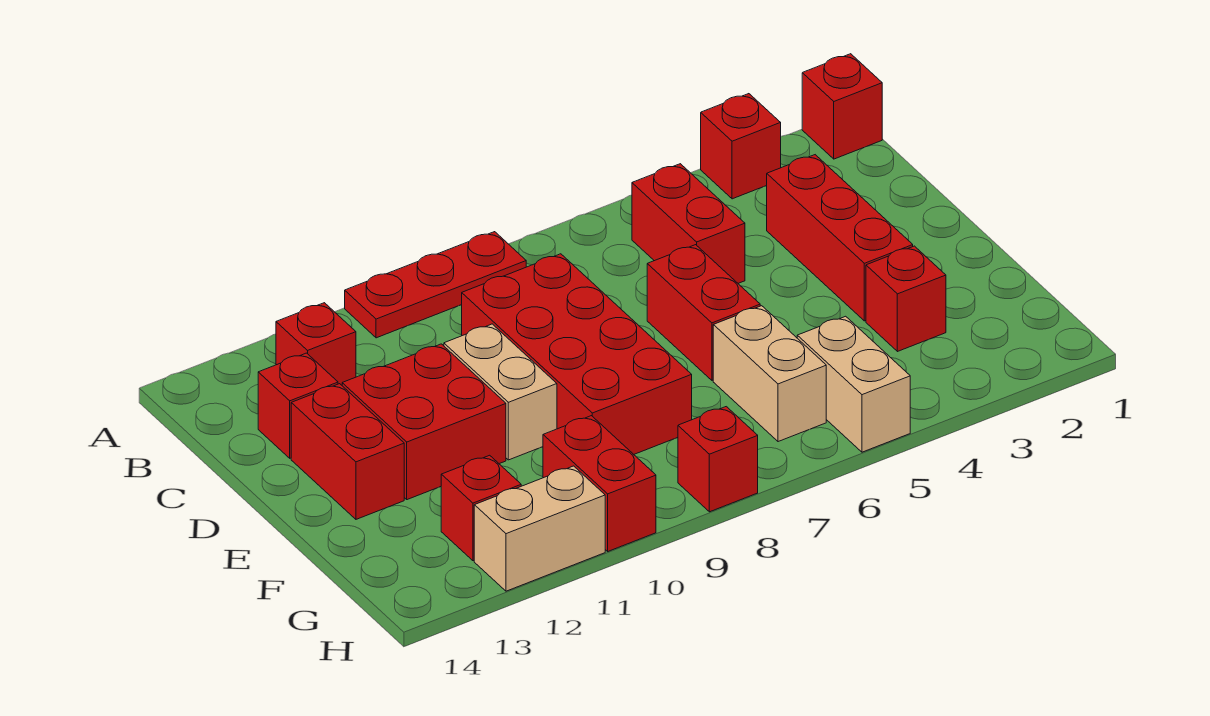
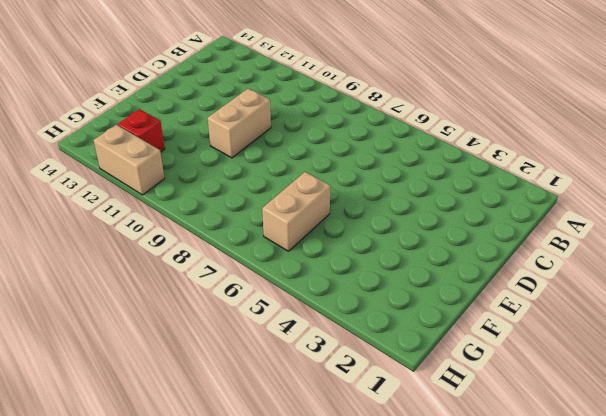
none -> red brick A1 level 1
none -> red brick A3 level 1
none -> red plate A8:A10 level 1

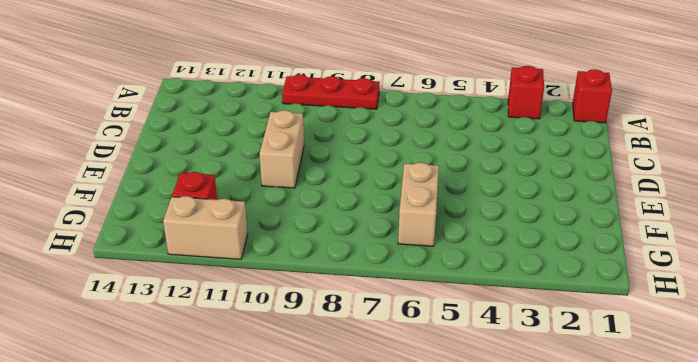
none -> red brick B5:C5 level 1
none -> red brick B12 level 1
none -> red brick C3:E3 level 1

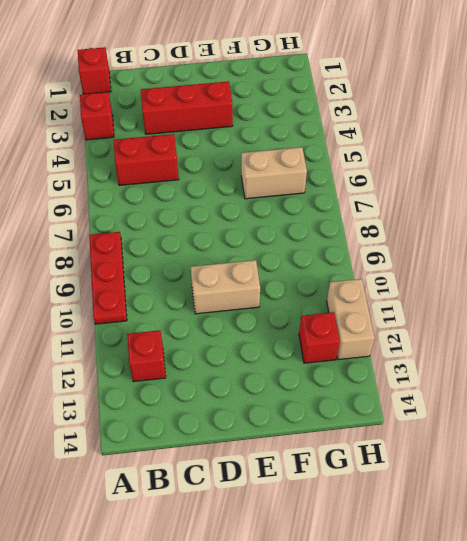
none -> red brick C8:F9 level 1
none -> red brick C13 level 1
none -> red brick D6:E6 level 1

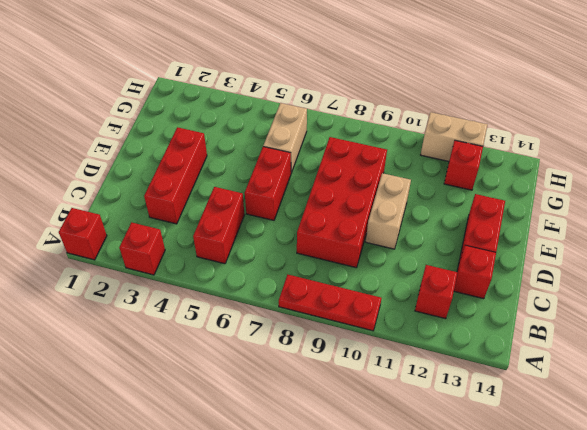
none -> red brick D11:E12 level 1
none -> red brick F3 level 1
none -> tan brick G5:H5 level 1

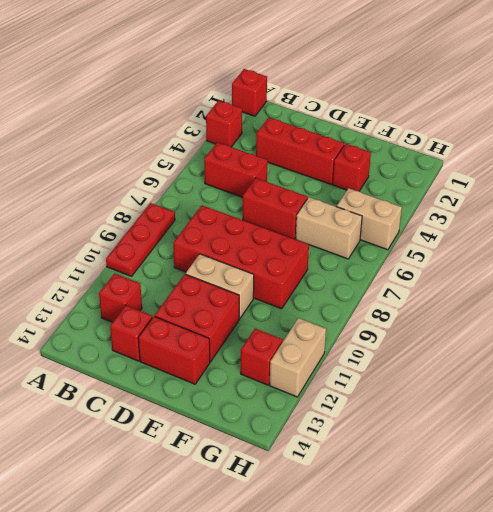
none -> red brick G10:H10 level 1
none -> red brick H8 level 1

